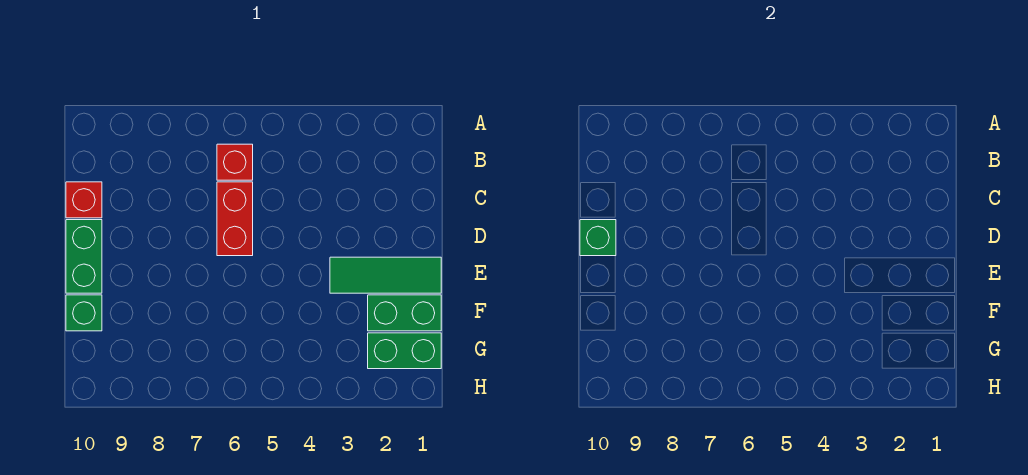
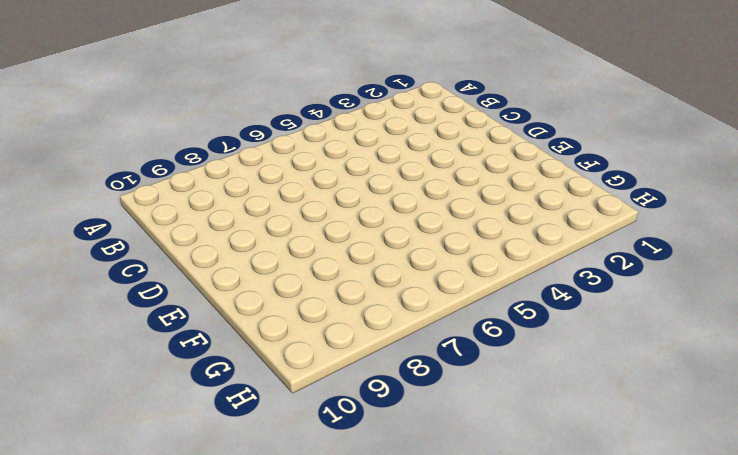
none -> red brick B6 level 1
none -> red brick C6:D6 level 1

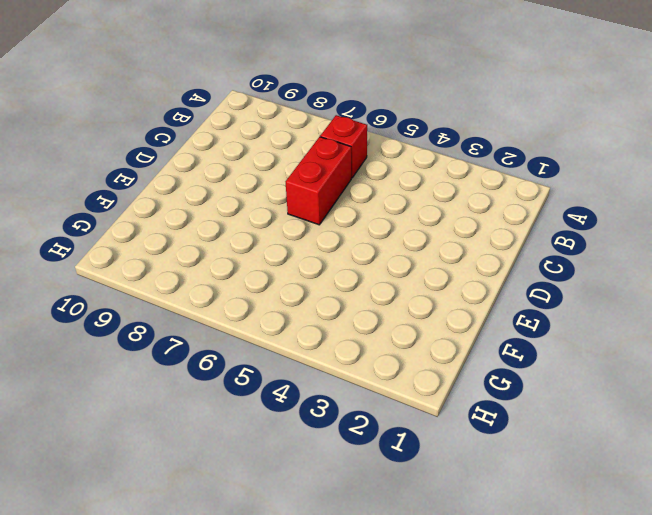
none -> red brick C10 level 1
none -> green brick D10:E10 level 1

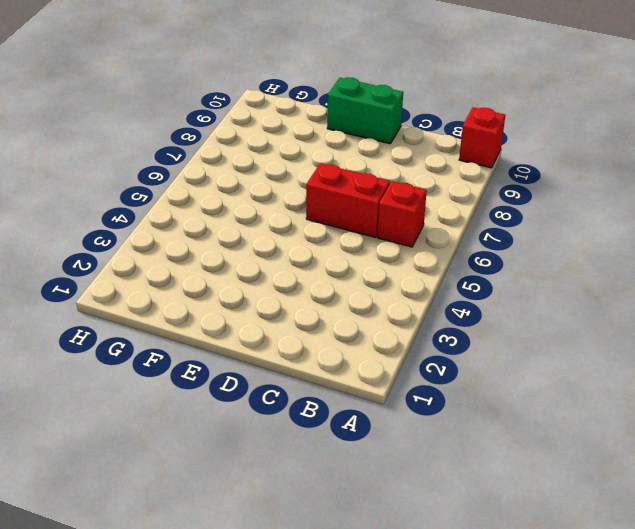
red brick A10 level 1 -> red brick C10 level 1
none -> green tile E1:E3 level 1
none -> green brick F1:F2 level 1

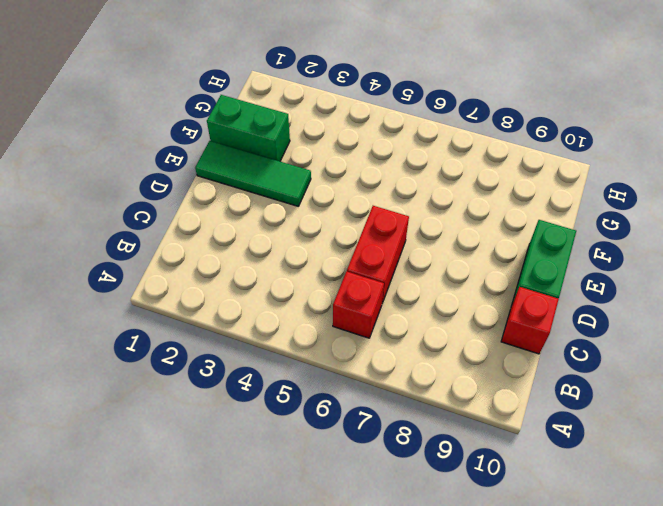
none -> green brick F10 level 1
none -> green brick G1:G2 level 1

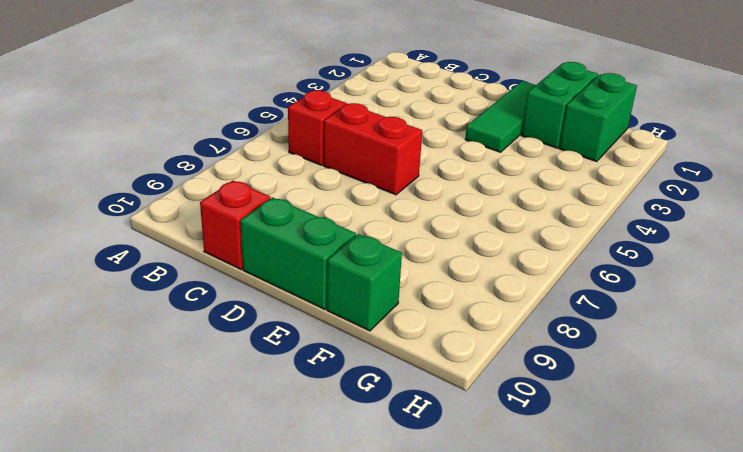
none -> green brick D10 level 2

